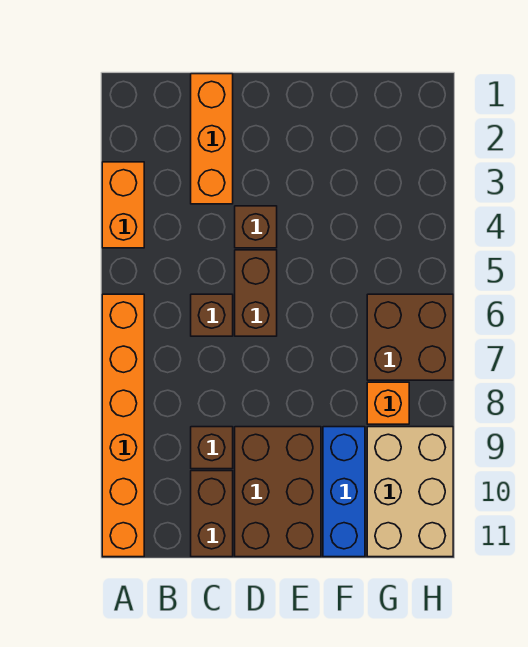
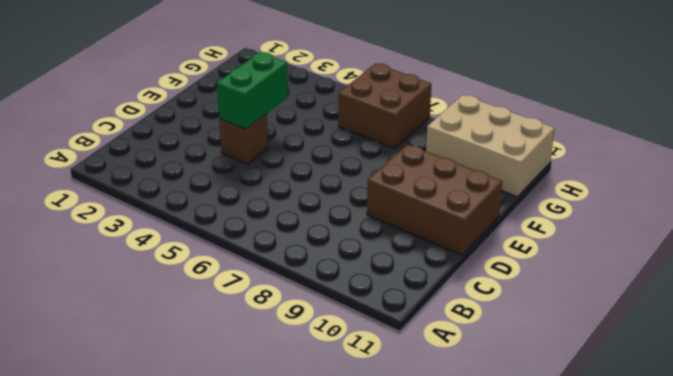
green brick D4:E4 level 2 -> none
none -> orange brick A3:A4 level 1
none -> orange brick A6:A11 level 1
none -> orange brick C1:C3 level 1

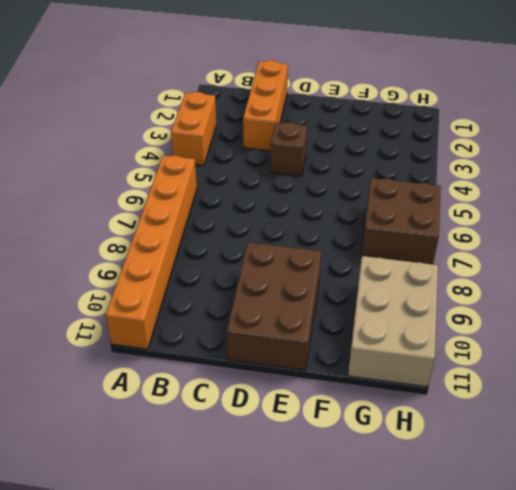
none -> brown brick C6 level 1
none -> brown brick C9 level 1
none -> brown brick C10:C11 level 1

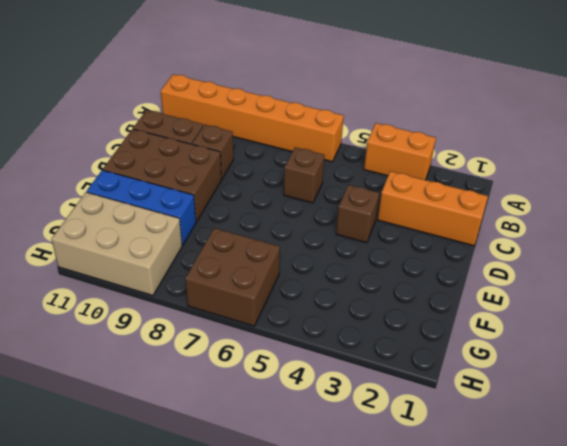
none -> brown brick D5:D6 level 1
none -> orange brick G8 level 1

